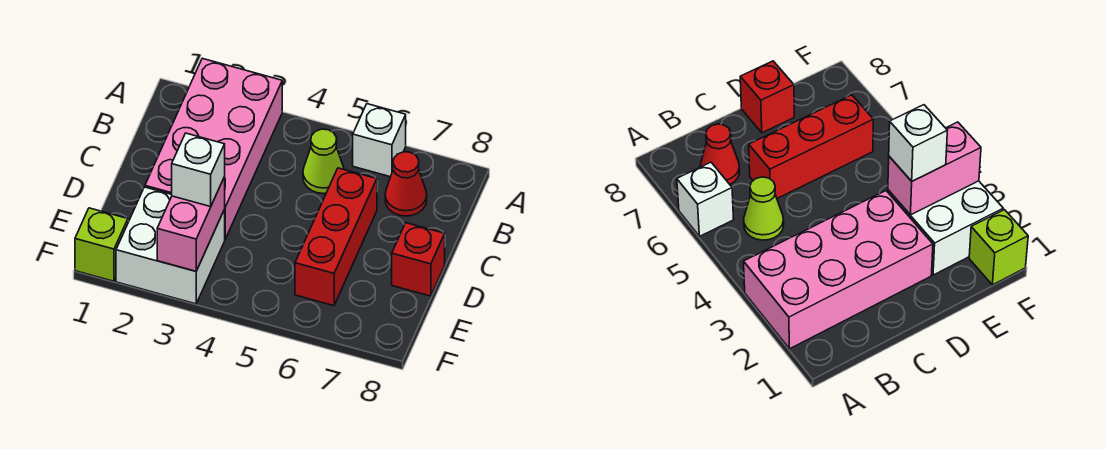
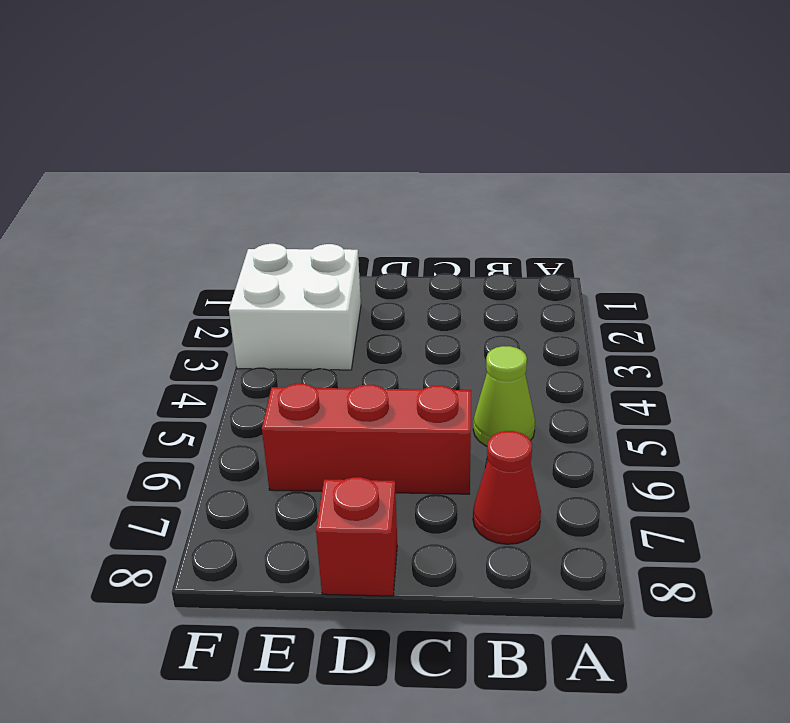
none -> pink brick A2:D3 level 1
none -> white brick A6 level 1

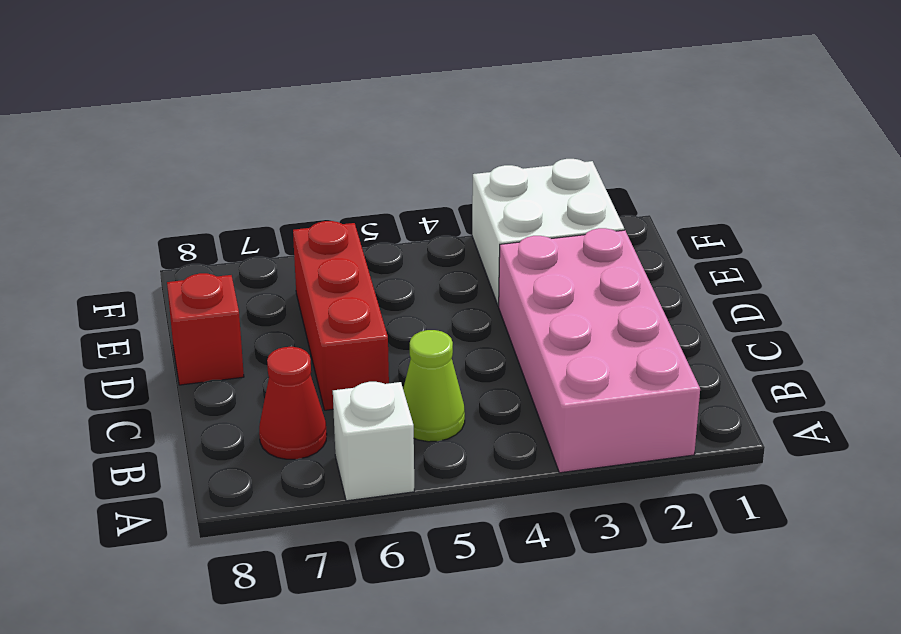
none -> lime brick F1 level 1
none -> pink brick E3:F3 level 2

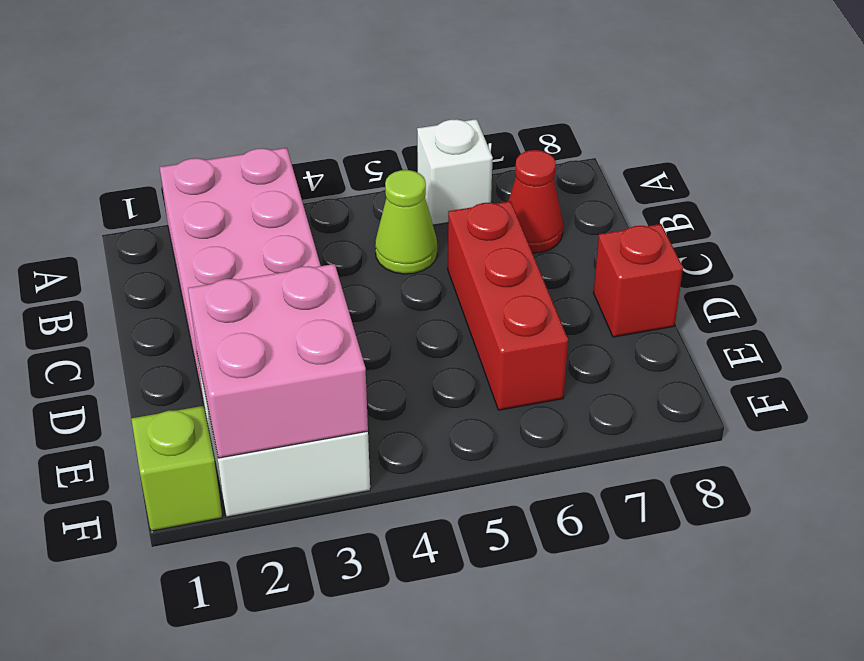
pink brick E2:F3 level 2 -> pink brick E3:F3 level 2
none -> white brick E3 level 3

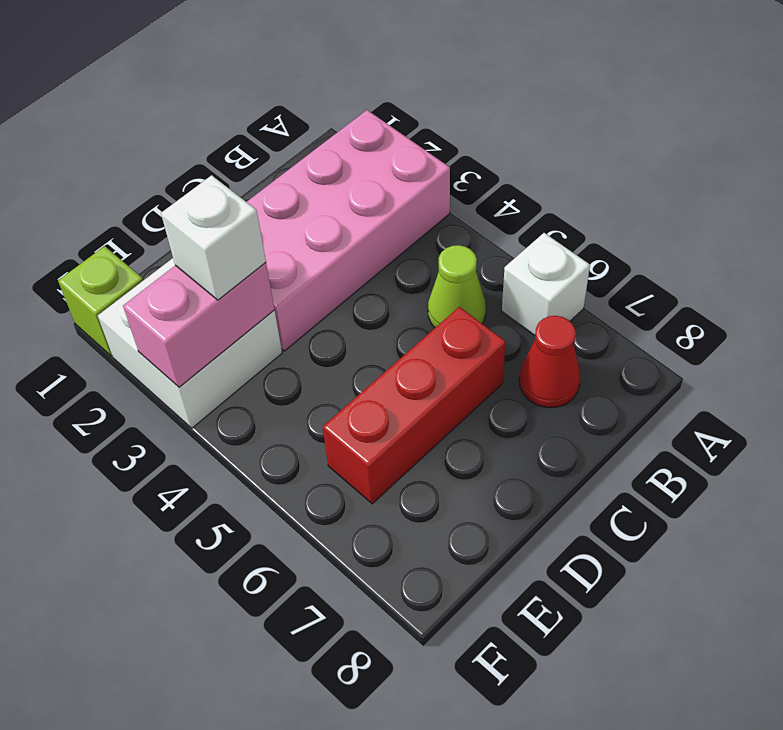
none -> red brick D8 level 1

